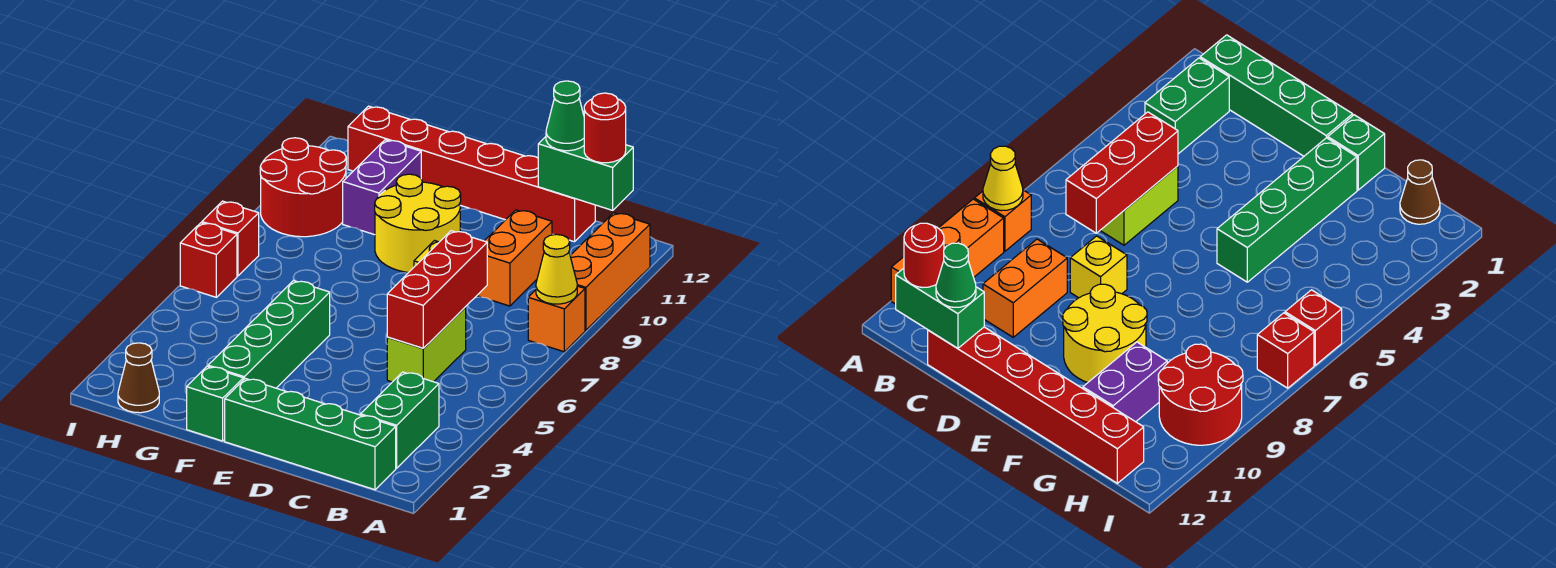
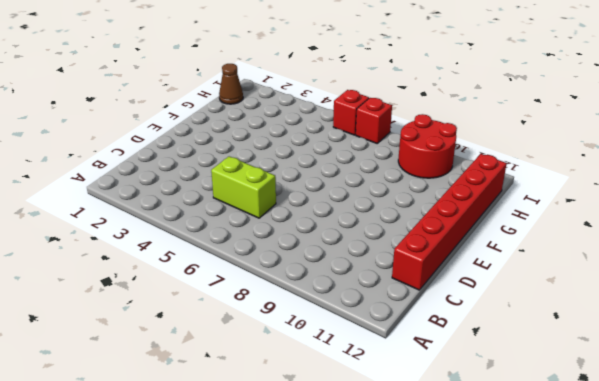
none -> orange brick A8 level 1
none -> orange brick A9:A11 level 1
none -> green brick B1:E1 level 1

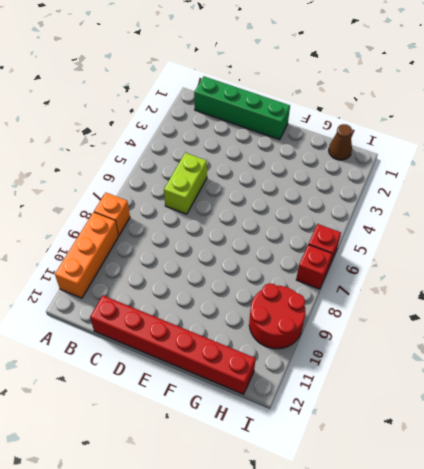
none -> green brick B2:B3 level 1
none -> orange brick C9:C10 level 1
none -> yellow brick D8 level 1

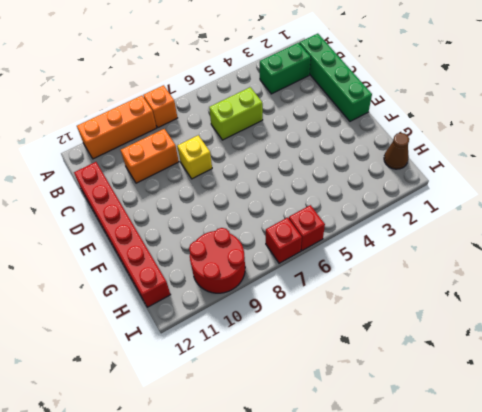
none -> yellow round brick E9:F10 level 1
none -> green brick F1 level 1
none -> green brick F2:F5 level 1

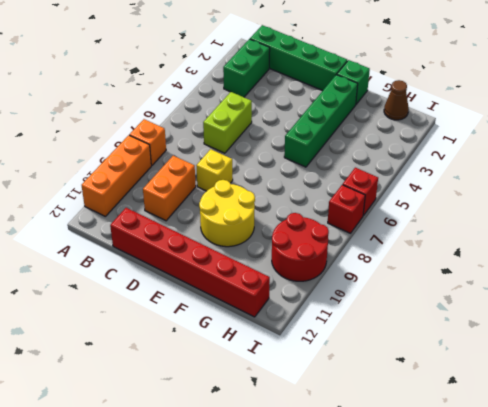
none -> purple brick G10:G11 level 1
none -> yellow cone A8 level 2
none -> green brick B12:C12 level 2

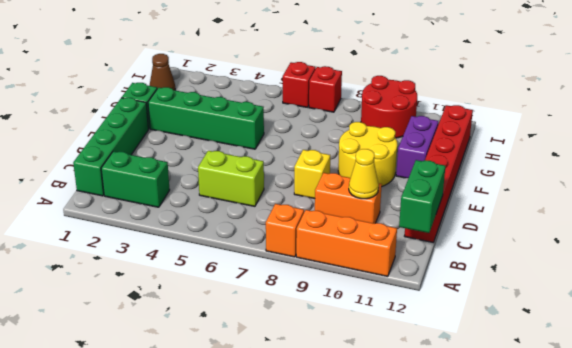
yellow cone C10 level 2 -> yellow cone A8 level 2
purple brick F11:G11 level 1 -> purple brick G10:G11 level 1
none -> red brick C5:C7 level 2
none -> red round brick B12 level 3
none -> green cone C12 level 3

